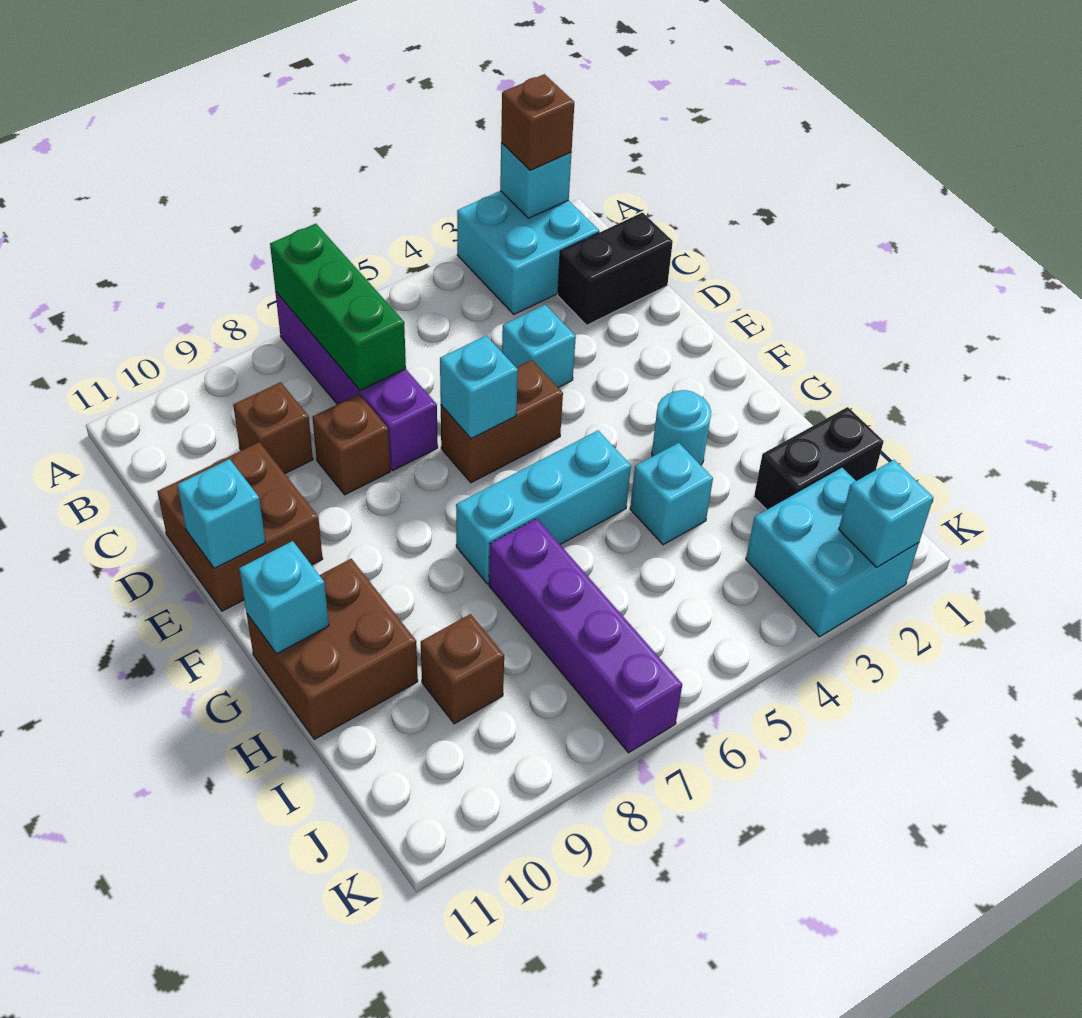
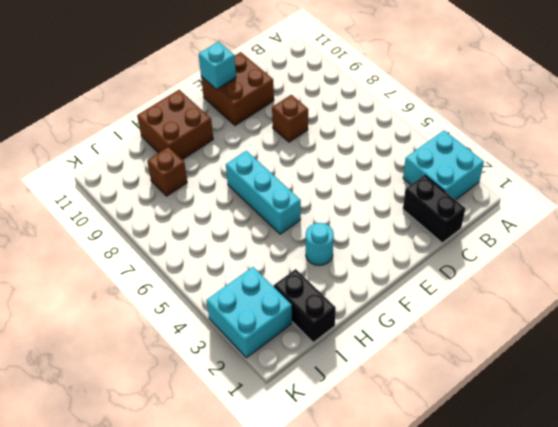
none -> purple brick A7:D7 level 1
none -> brown brick C9 level 1
none -> cyan brick D4 level 1

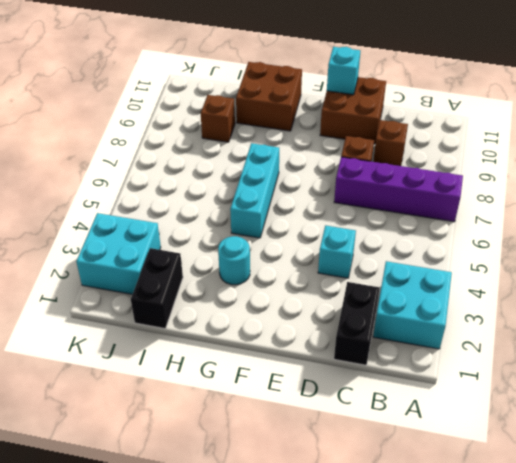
none -> brown brick E5:E6 level 1
none -> cyan brick H4 level 1
none -> purple brick H7:K7 level 1

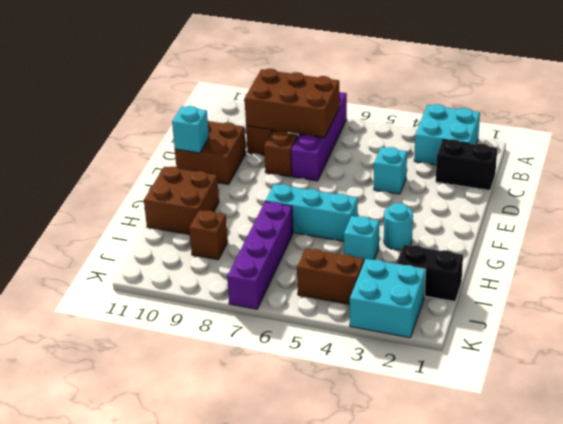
brown brick B7:C9 level 2 -> green brick A7:C7 level 2
brown brick J4:J5 level 1 -> brown brick E5:E6 level 1
none -> cyan brick A2 level 2
none -> cyan brick E6 level 2
none -> cyan brick G11 level 2

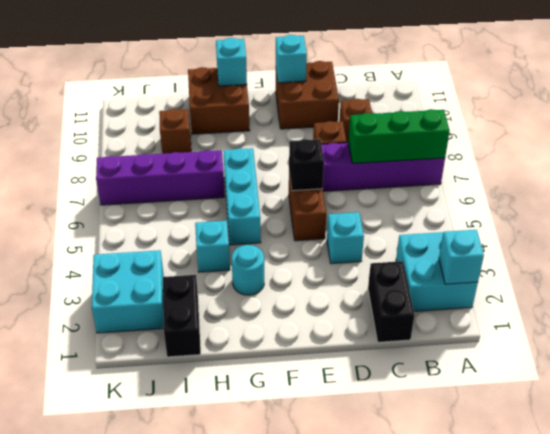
black brick E6 level 2 -> cyan brick E6 level 2
none -> cyan brick K2 level 2
none -> brown brick A2 level 3

